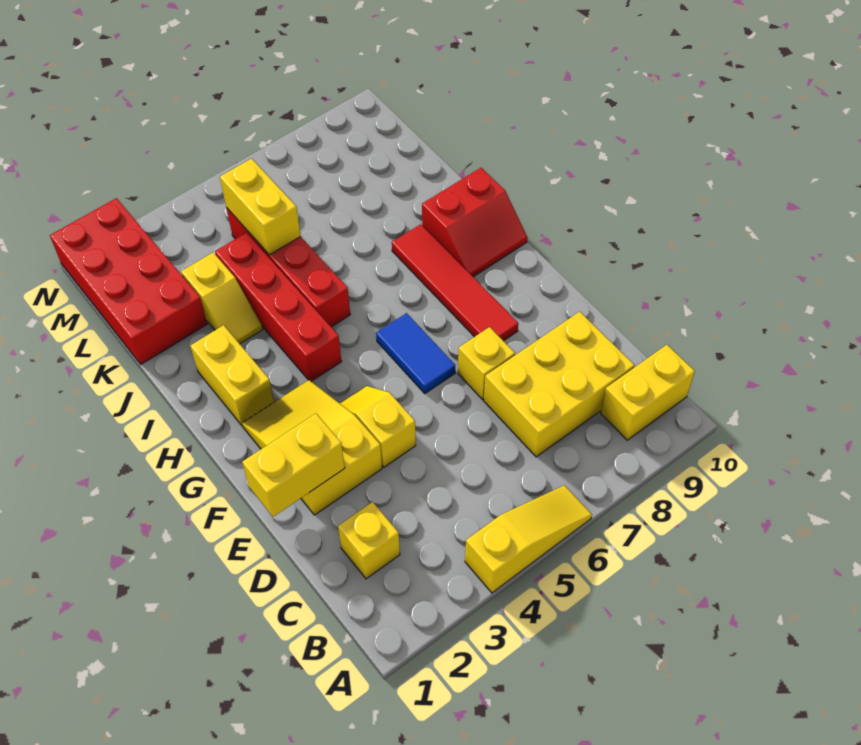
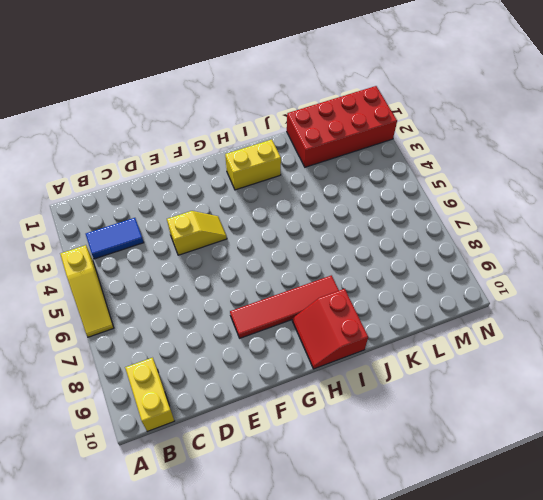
blue tile B3:C3 level 1 -> blue tile F6:G6 level 1
none -> yellow brick C2 level 1
none -> yellow brick C7:D9 level 1
none -> yellow slope E2:G3 level 1 top E

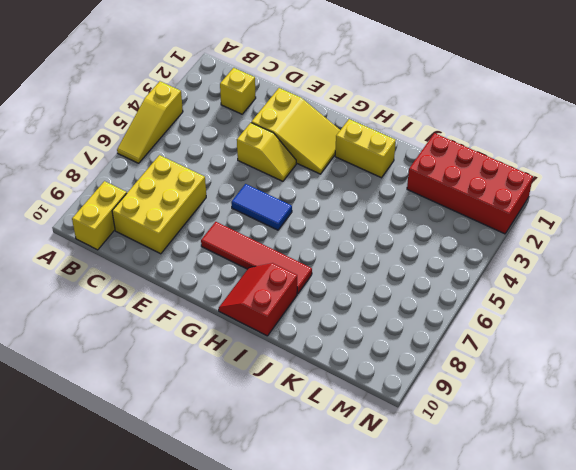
none -> yellow brick E7 level 1
none -> red brick H4:K4 level 1
none -> red brick I5:L5 level 1

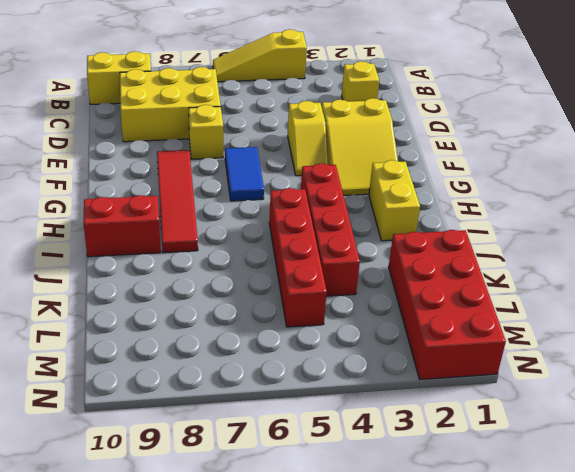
none -> yellow slope J3:K3 level 1 top K
none -> yellow brick E1:E2 level 2
none -> yellow brick K5:L5 level 2

